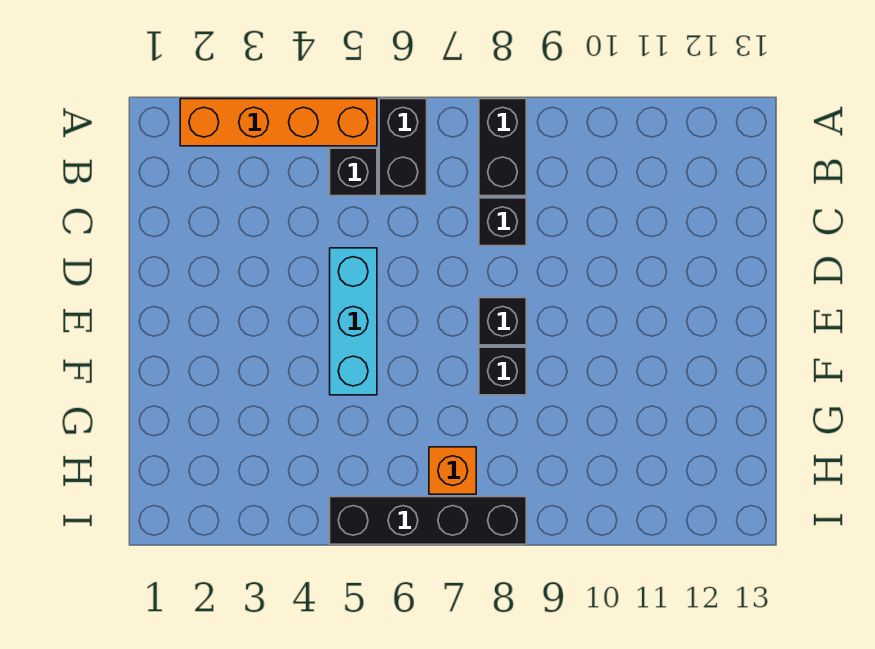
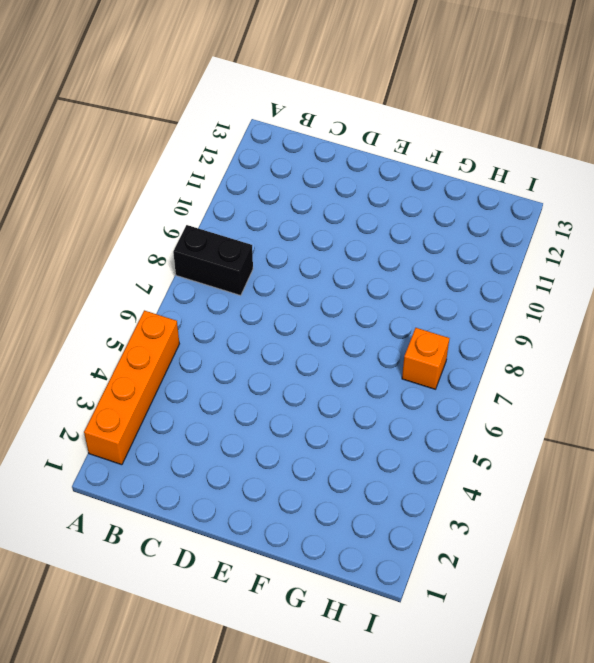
none -> black brick A6:B6 level 1
none -> black brick B5 level 1

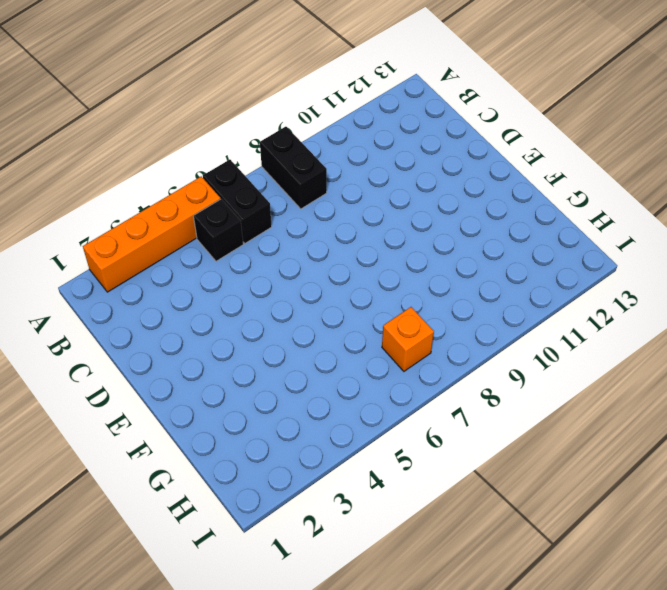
none -> black brick C8 level 1
none -> cyan brick D5:F5 level 1

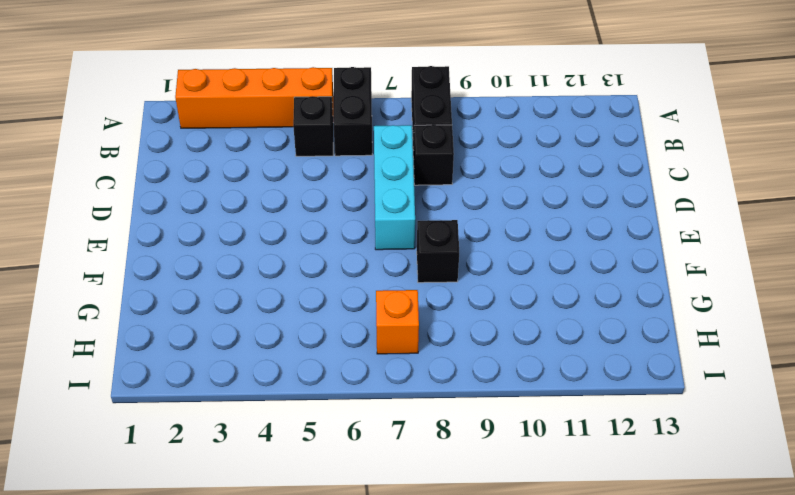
cyan brick C7:E7 level 1 -> cyan brick D5:F5 level 1
none -> black brick E8 level 1
none -> black brick I5:I8 level 1

